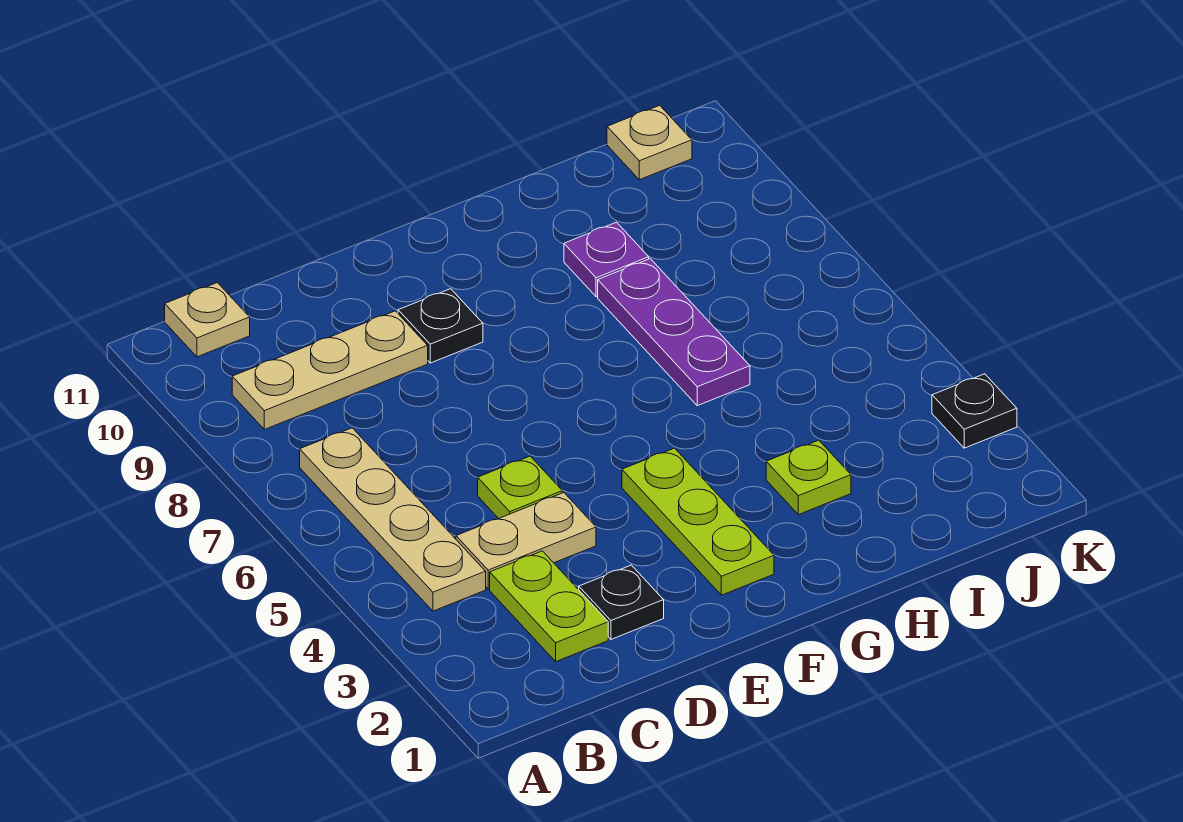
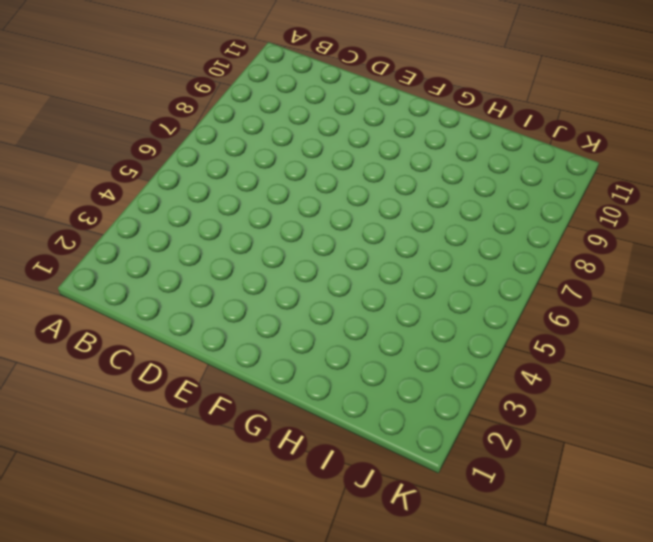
none -> tan plate B4:B7 level 1
none -> tan plate B9:D9 level 1
none -> tan plate B11 level 1

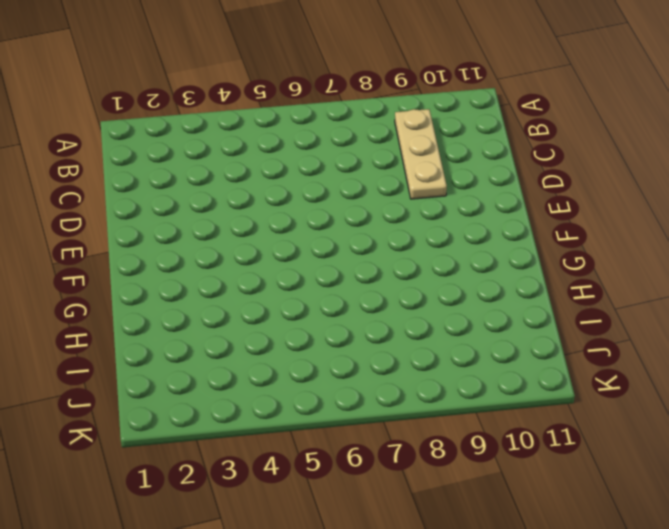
none -> tan plate B4:B7 level 1
none -> tan plate B11 level 1
none -> lime plate C2:C3 level 1

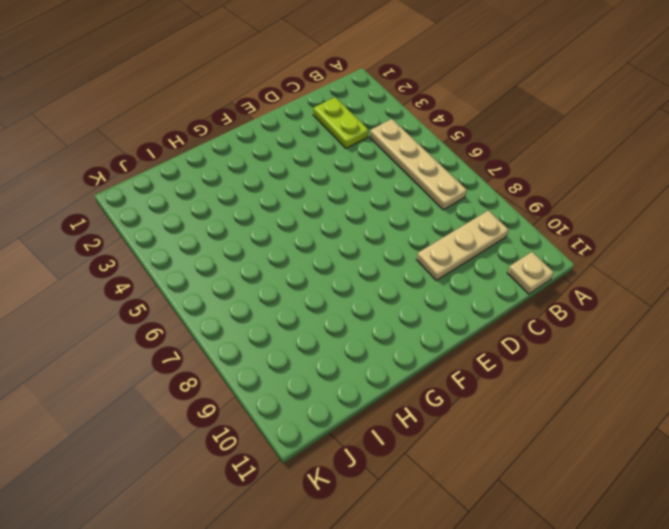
none -> tan plate C4:D4 level 1
none -> black plate D2 level 1
none -> lime plate D5 level 1

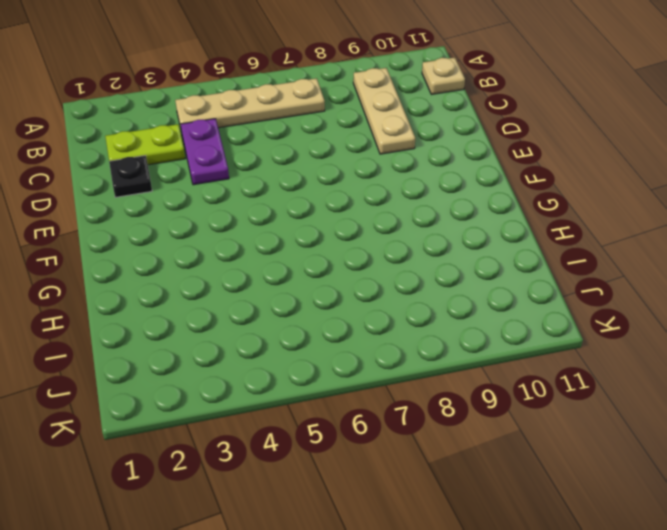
purple plate C4:D4 level 1 -> tan plate C4:D4 level 1
none -> lime plate D5 level 1
none -> black plate E9 level 1
none -> lime plate F2:F4 level 1

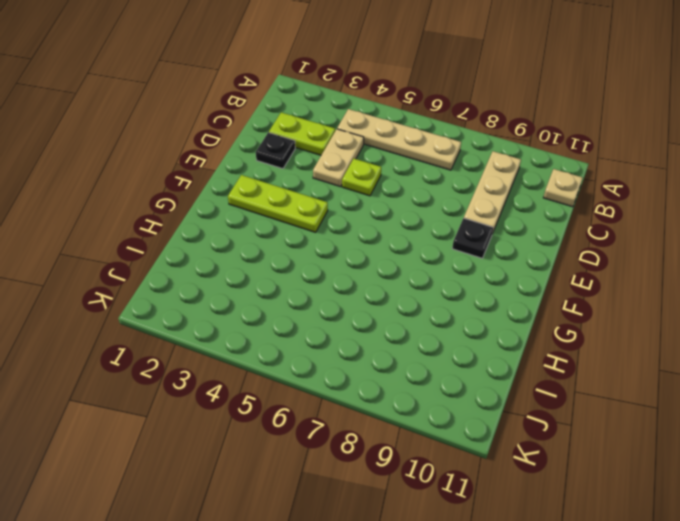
none -> lime plate H3 level 1
none -> purple plate H6:H8 level 1
none -> purple plate H9 level 1

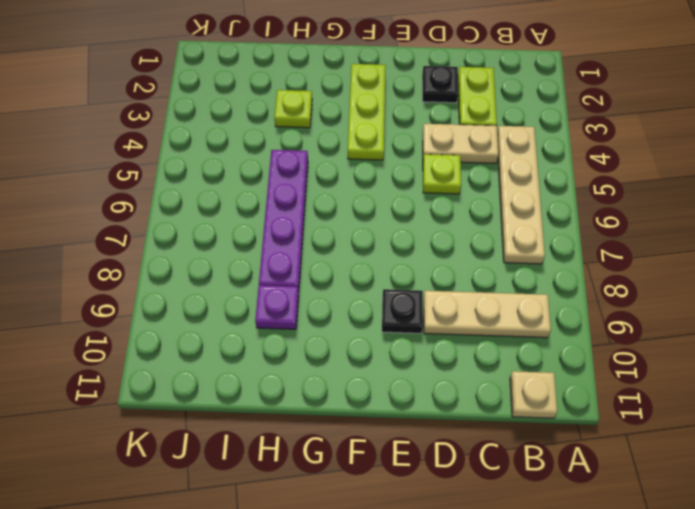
purple plate H5:H8 level 1 -> purple plate H6:H8 level 1
none -> tan plate J11 level 1
none -> black plate K3 level 1

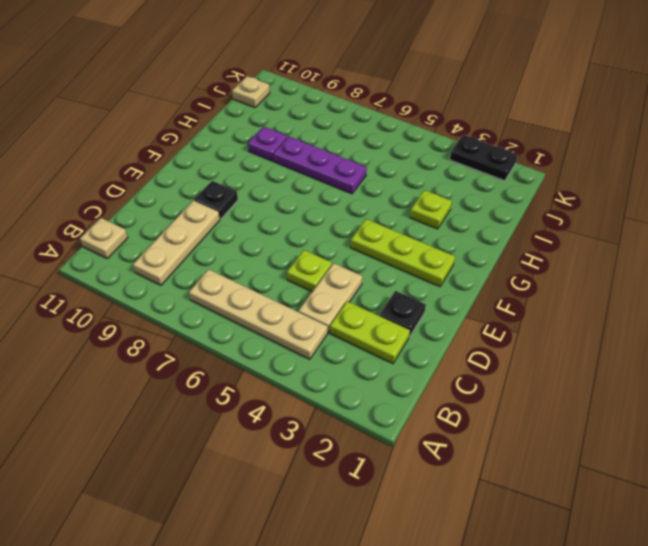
black plate K2:K3 level 1 -> black plate K3 level 1

